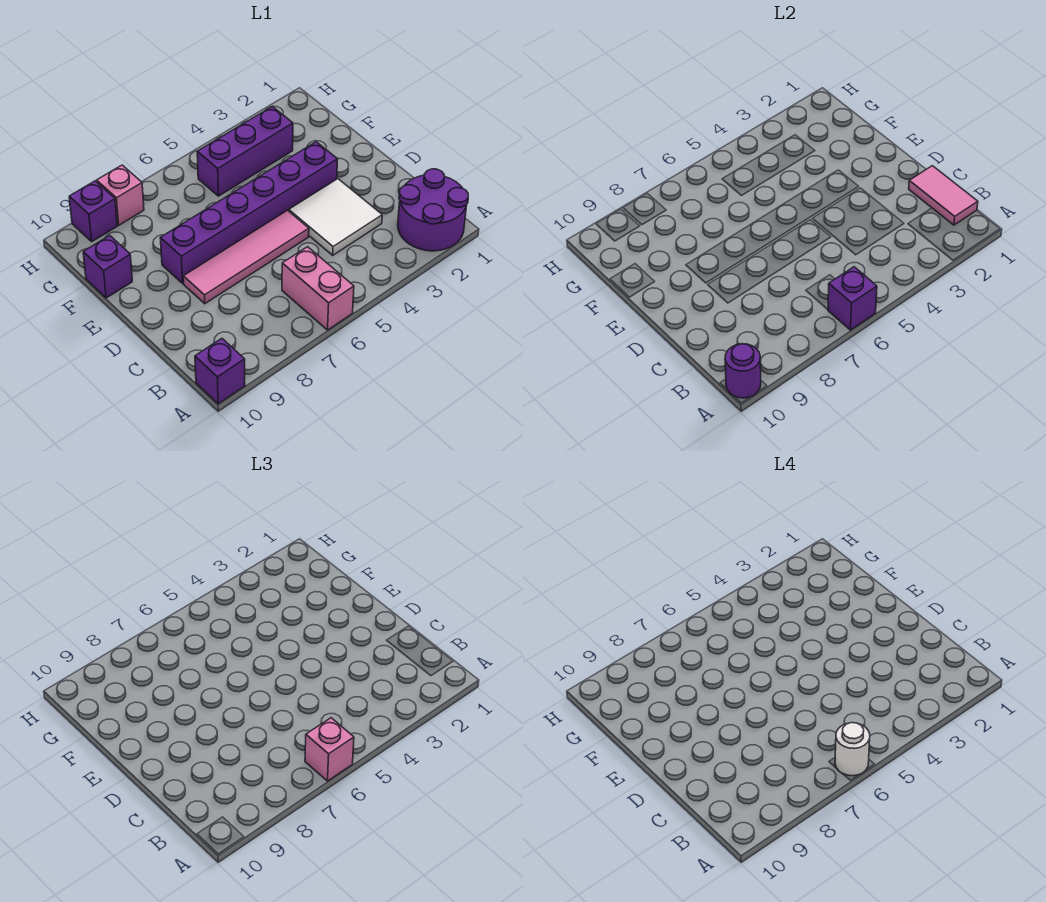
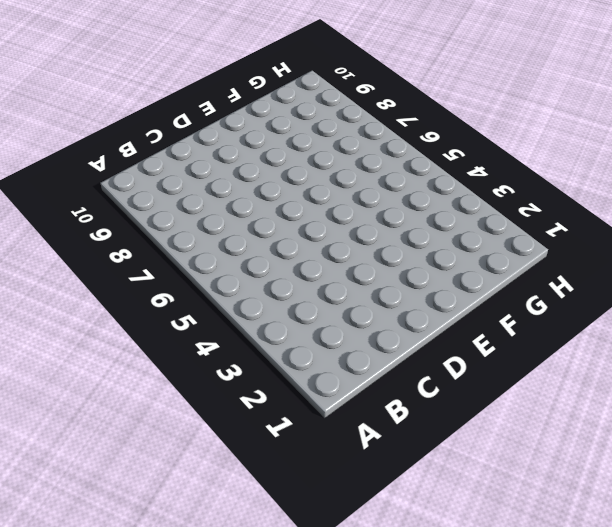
none -> purple round brick A1:B2 level 1
none -> pink brick A6:B6 level 1
none -> purple brick A10 level 1

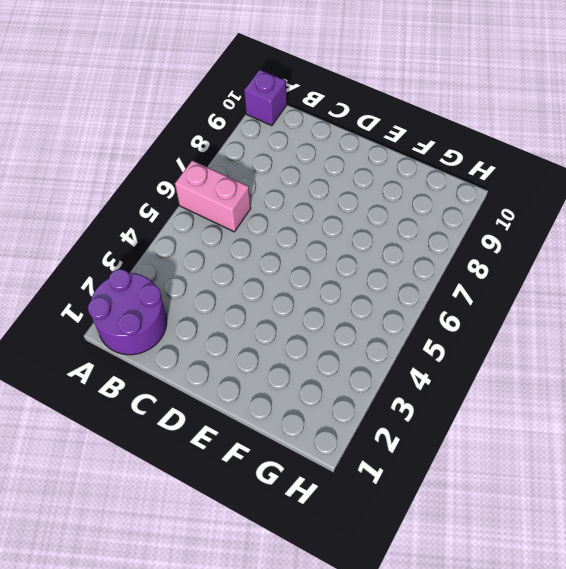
none -> white tile C3:D4 level 1
none -> pink tile D5:D8 level 1
none -> purple brick E3:E8 level 1

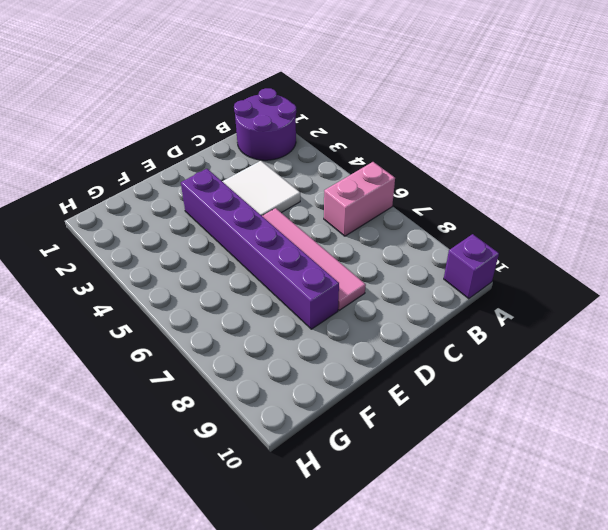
none -> purple brick F10 level 1
none -> purple brick G3:G5 level 1
none -> pink brick H8 level 1

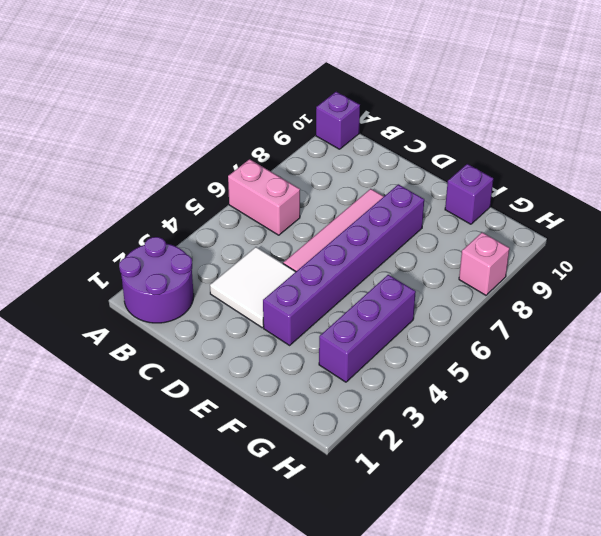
none -> purple brick H9 level 1
none -> purple brick A6 level 2
none -> purple round brick A10 level 2

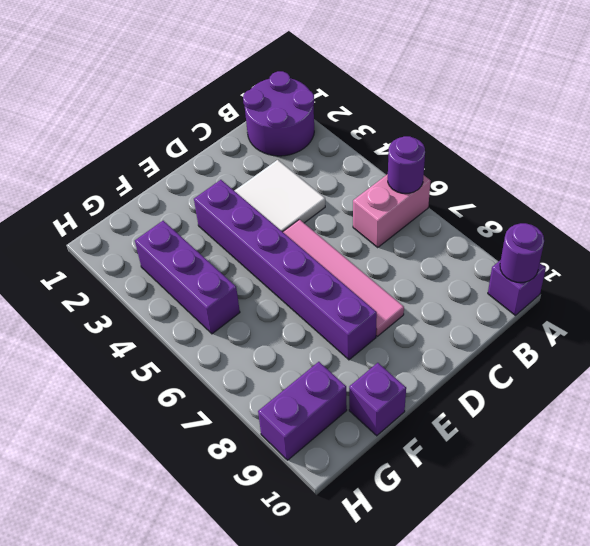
purple round brick A6 level 2 -> purple brick A6 level 2
purple brick G9:H9 level 1 -> purple brick H9 level 1
none -> pink brick H8 level 1
none -> pink tile B1:C1 level 2
none -> pink brick A6 level 3

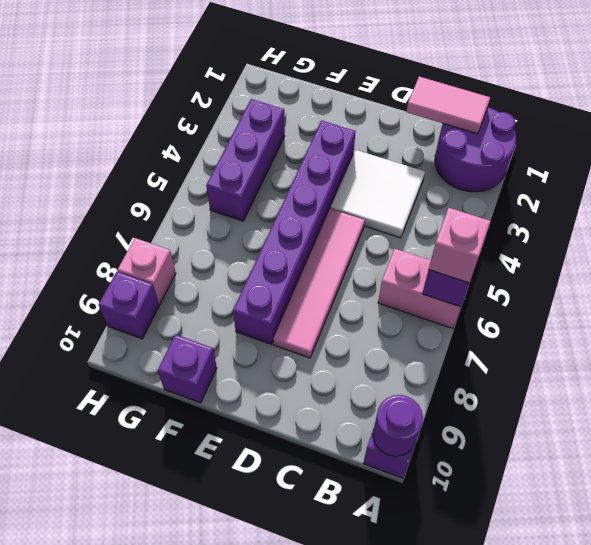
none -> white round brick A6 level 4

